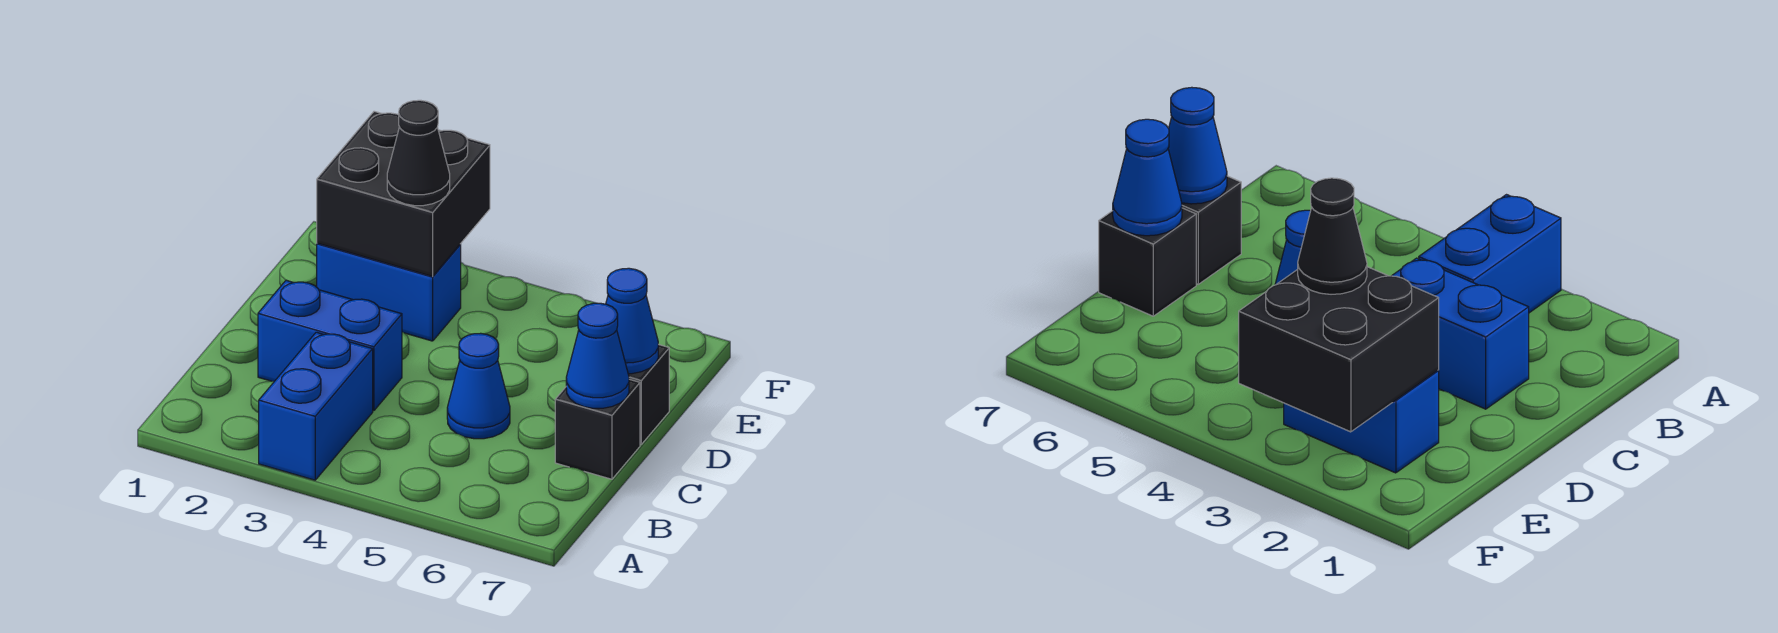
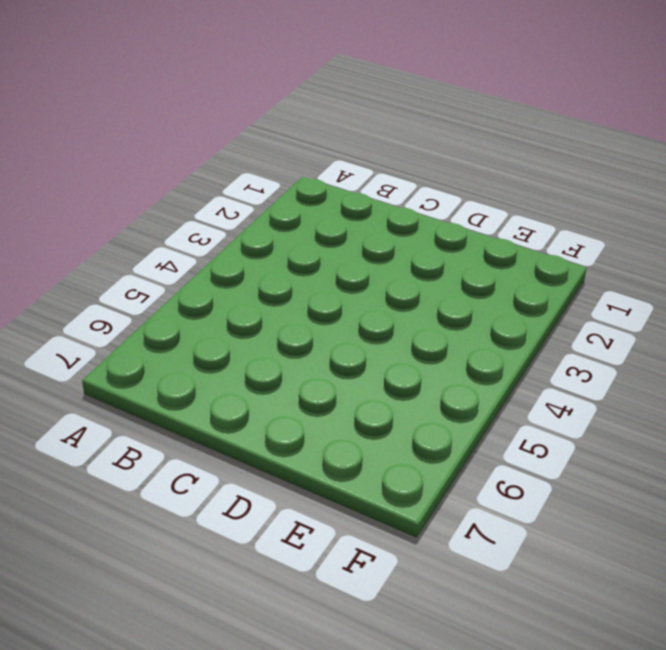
none -> blue brick A3:B3 level 1
none -> blue brick C2:C3 level 1

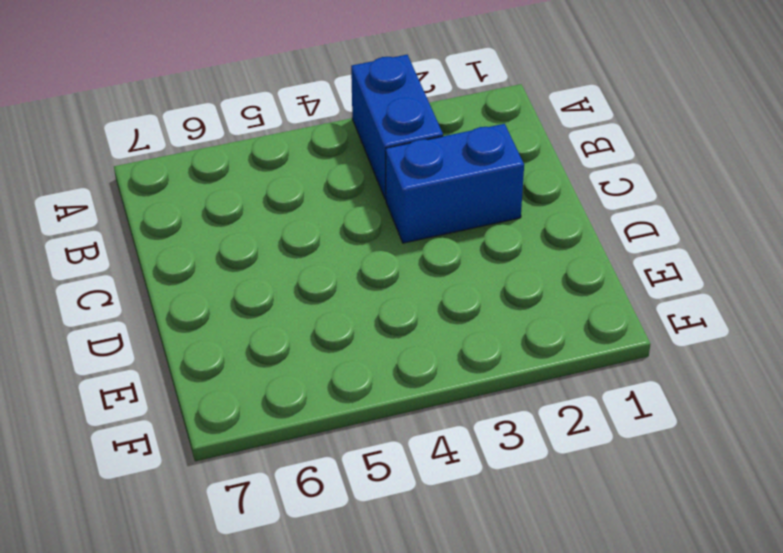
none -> blue cone C5 level 1
none -> black brick C7 level 1

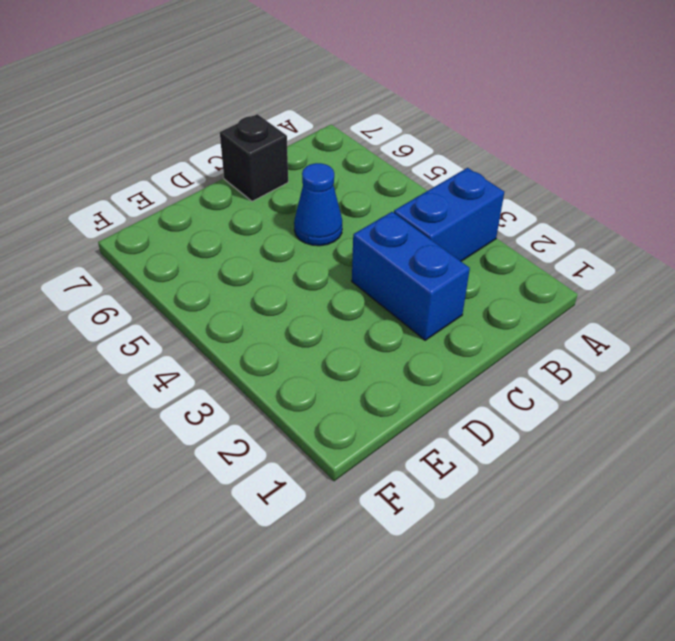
none -> black brick D7 level 1
none -> blue brick E2:E3 level 1

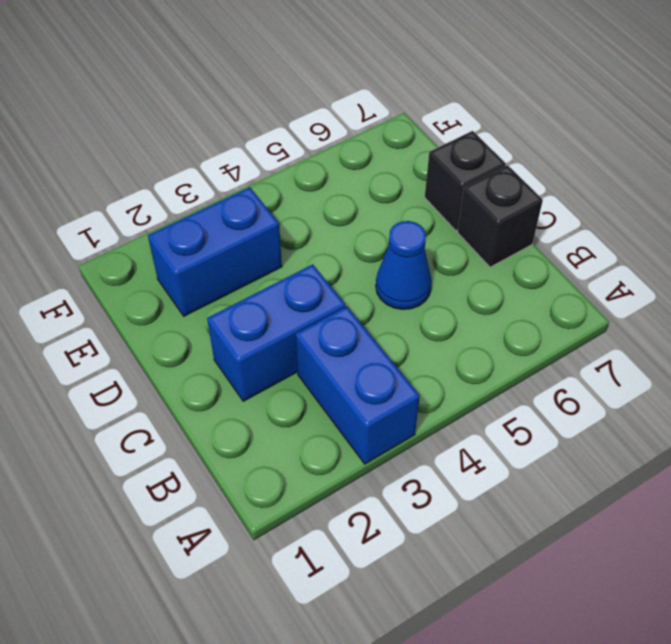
none -> blue cone C7 level 2
none -> blue cone D7 level 2

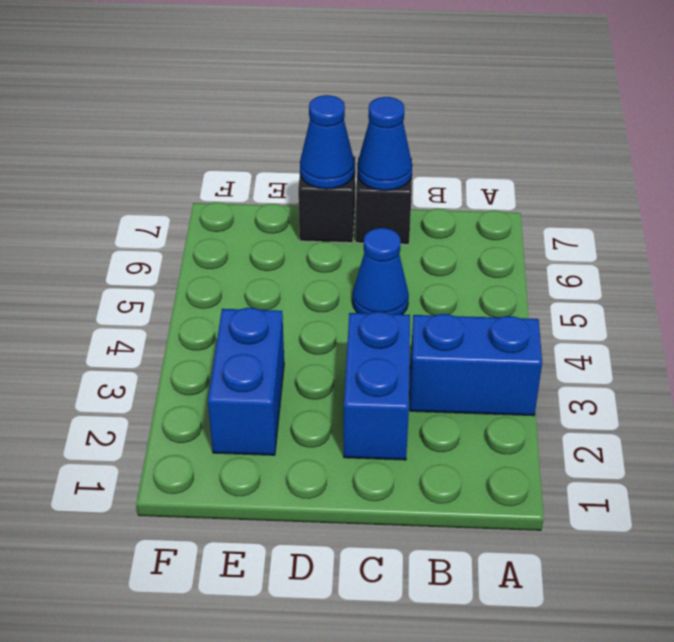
none -> black brick E2:F3 level 2
none -> black cone E3 level 3

